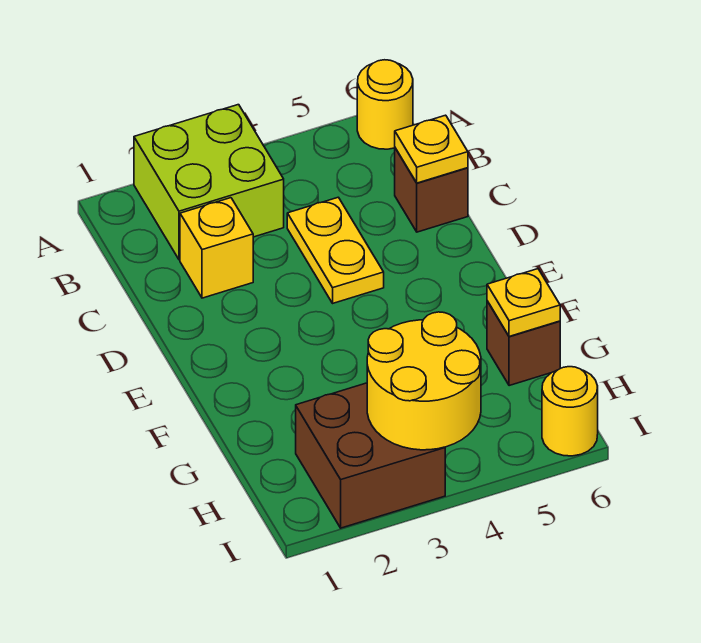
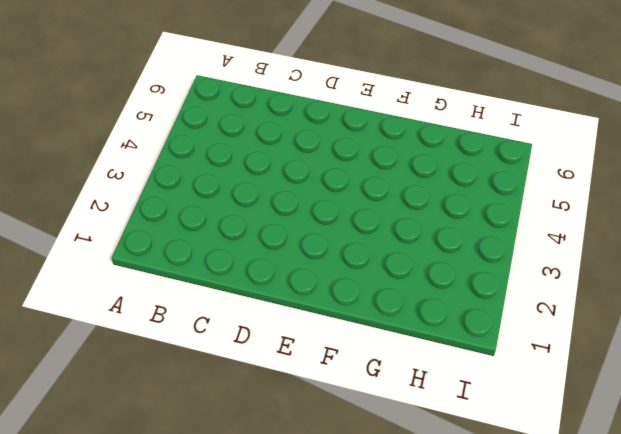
none -> lime brick A2:B3 level 1
none -> yellow round brick A6 level 1

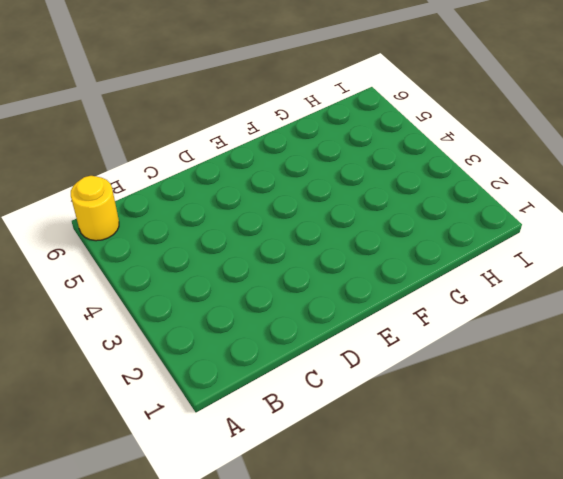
none -> lime brick A2:B3 level 1
none -> yellow brick C2 level 1

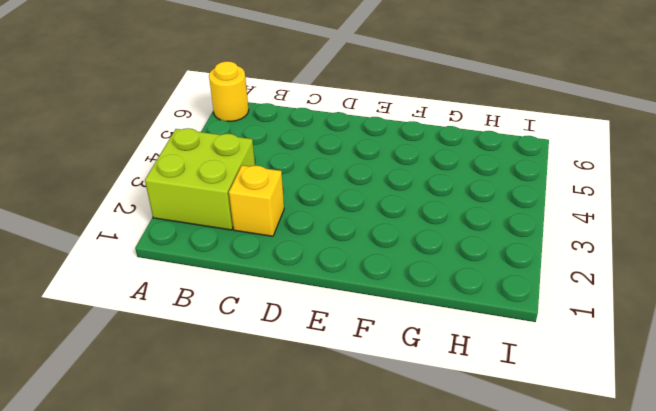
none -> yellow plate C4:D4 level 1
none -> brown brick C6 level 1

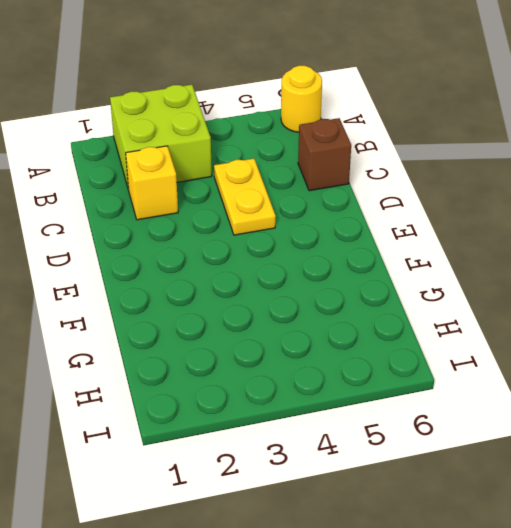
none -> brown brick G6 level 1
none -> brown brick H2:I3 level 1

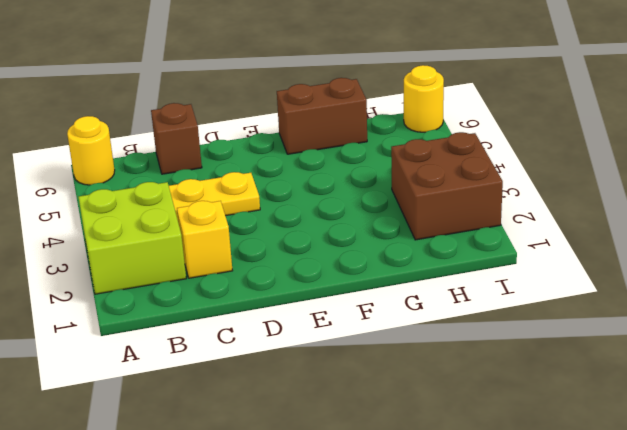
brown brick F6:G6 level 1 -> brown brick G6 level 1
none -> yellow plate C6 level 2
none -> yellow plate G6 level 2

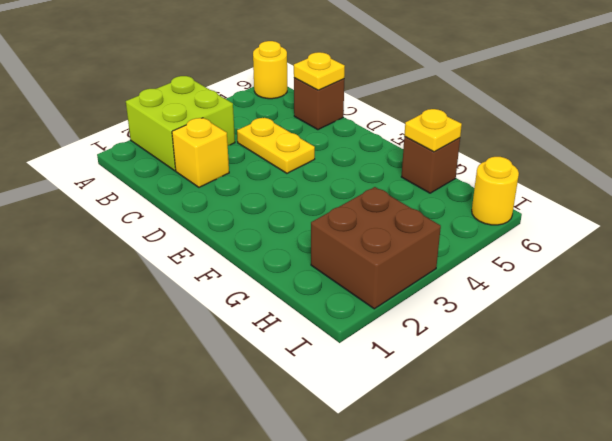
none -> yellow round brick H3:I4 level 2

